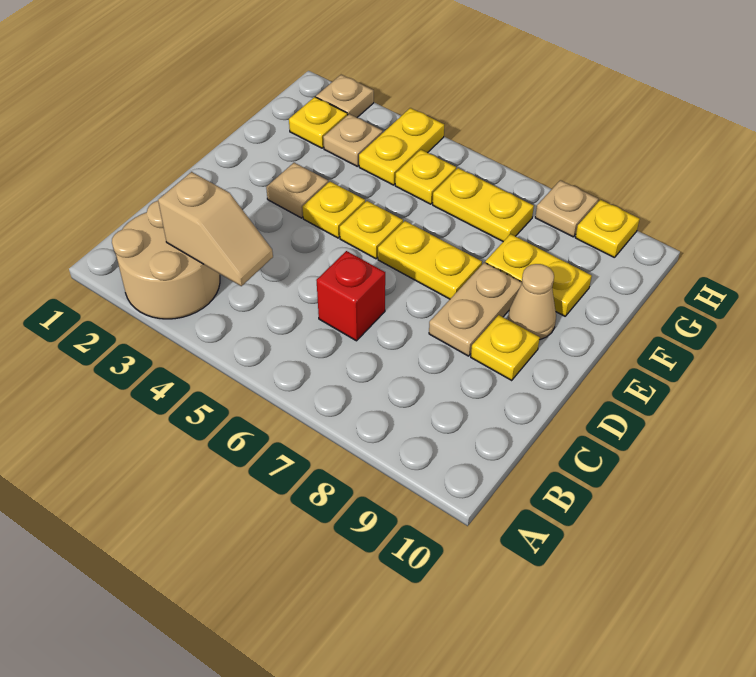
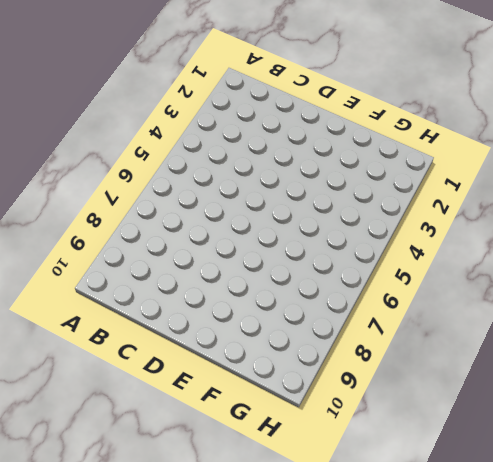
none -> tan round brick A2:B3 level 1
none -> red brick C6 level 1
none -> tan plate D8:E8 level 1

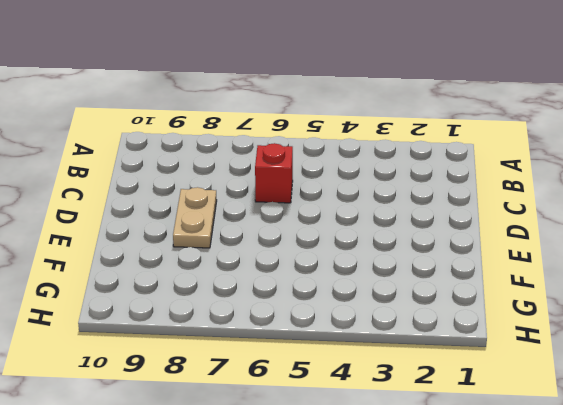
none -> tan round brick A2:B3 level 1
none -> yellow plate D9 level 1
none -> tan plate E3 level 1

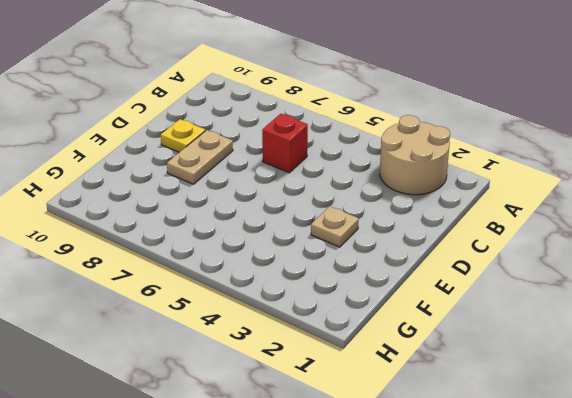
none -> yellow plate E4 level 1
none -> yellow plate E5 level 1
none -> yellow plate E6:E7 level 1

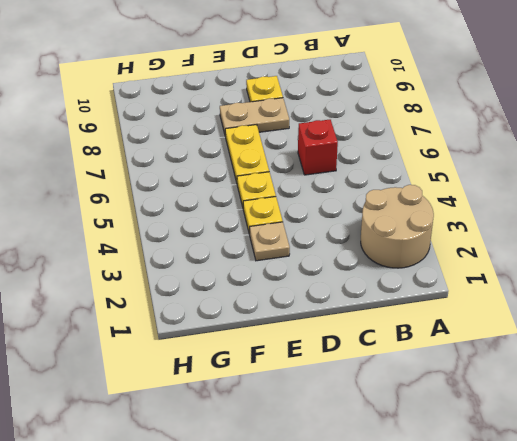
none -> tan cone E9 level 1
none -> yellow plate F8:F9 level 1
none -> yellow plate G2 level 1

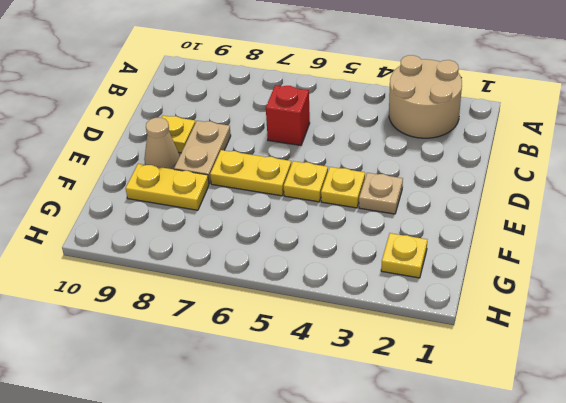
none -> tan plate G3 level 1
none -> yellow plate G4:H4 level 1
none -> yellow plate G5 level 1

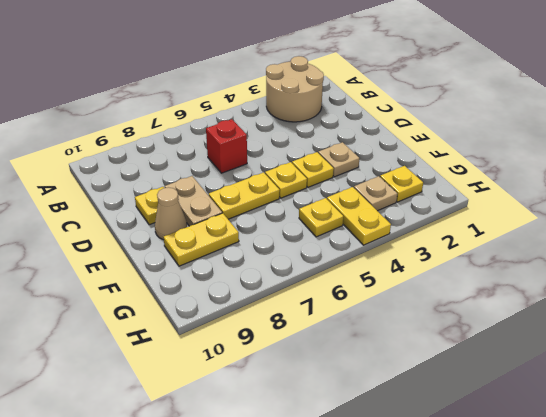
none -> yellow plate G6:G7 level 1
none -> tan plate H2 level 1
none -> tan plate H8 level 1

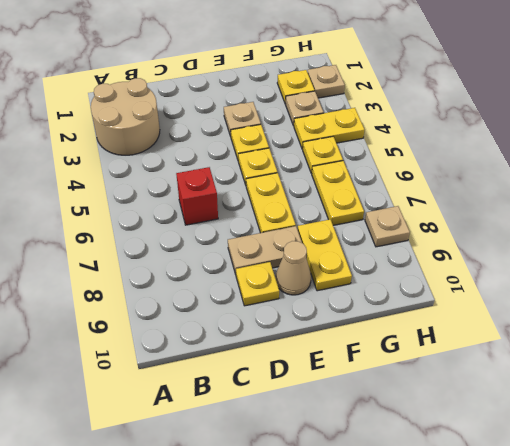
none -> yellow plate H9 level 1
none -> tan slope B3:B4 level 2 top 3

